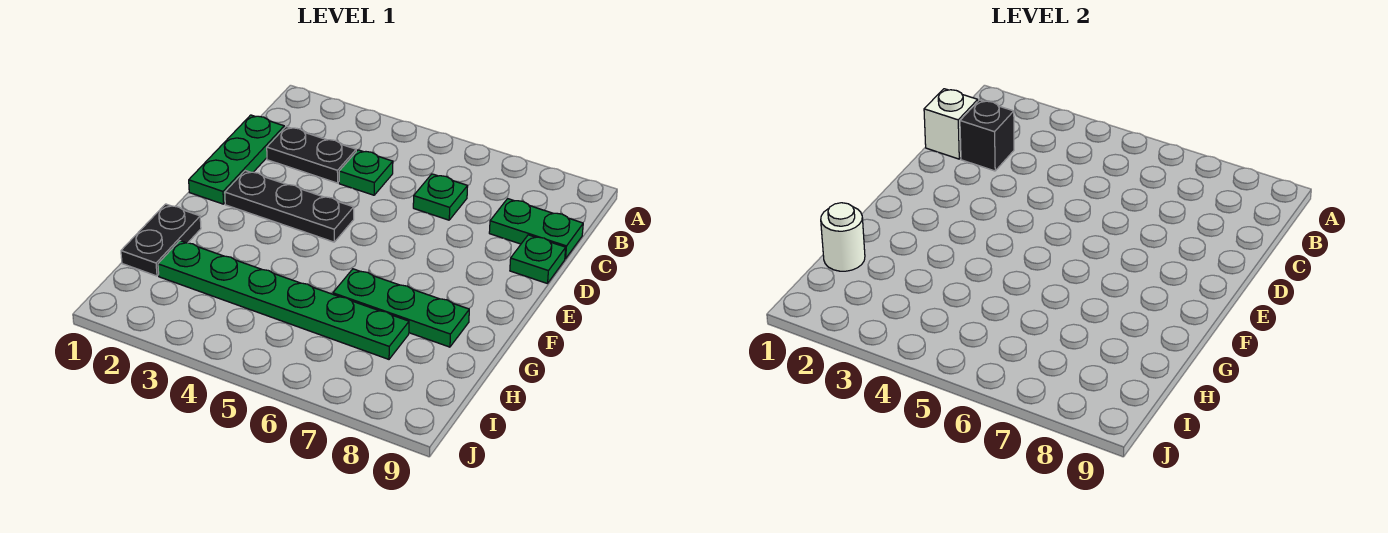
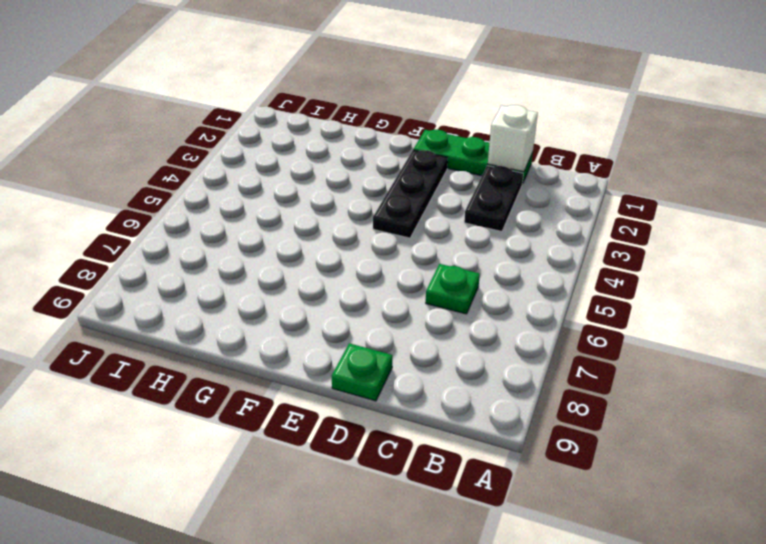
none -> green plate C4 level 1
none -> green plate C8:C9 level 1
none -> black plate G1:H1 level 1

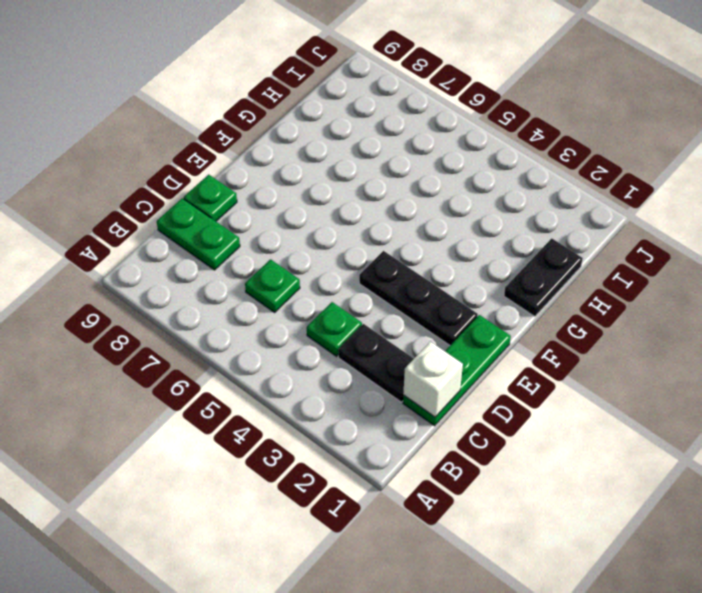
none -> green plate G6:G8 level 1
none -> green plate H2:H7 level 1
none -> black brick C2 level 2

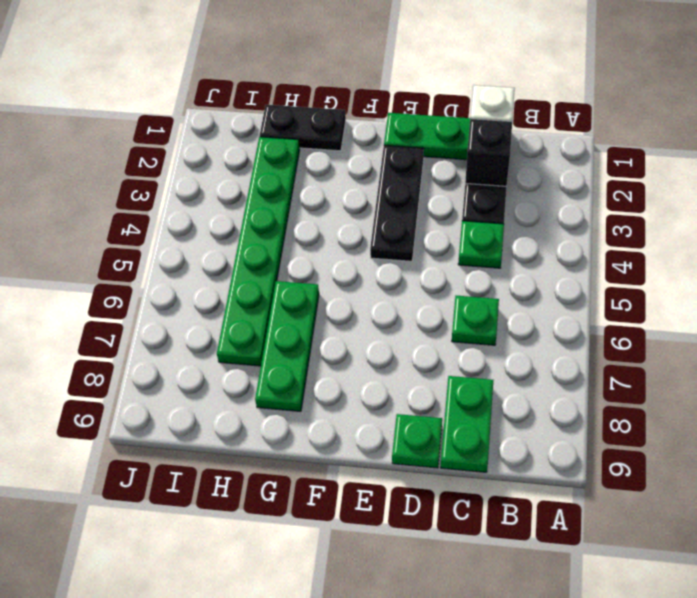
none -> white round brick H1 level 2

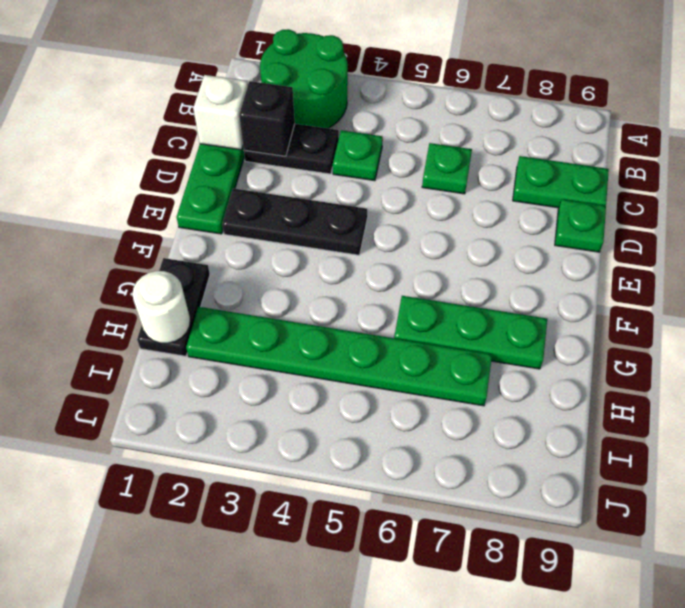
green round brick A2:B3 level 1 -> none

